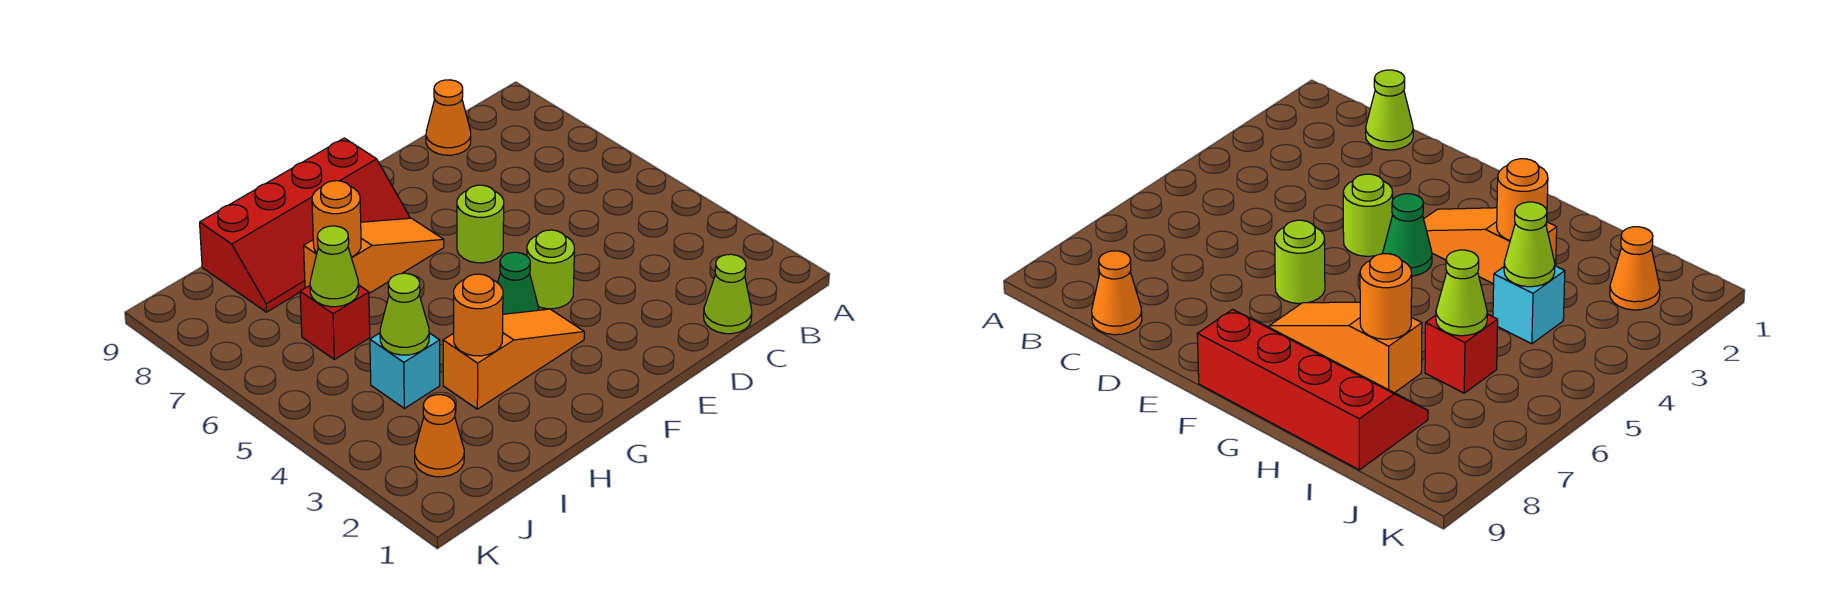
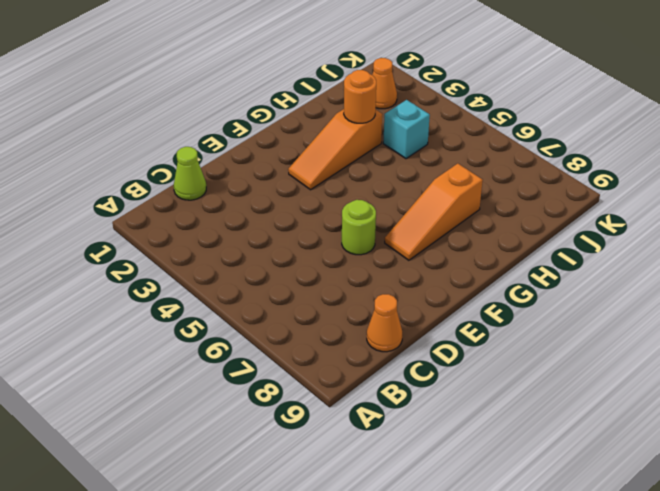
none -> lime round brick E4 level 1
none -> green cone F4 level 1
none -> red slope F8:I9 level 1 top 9

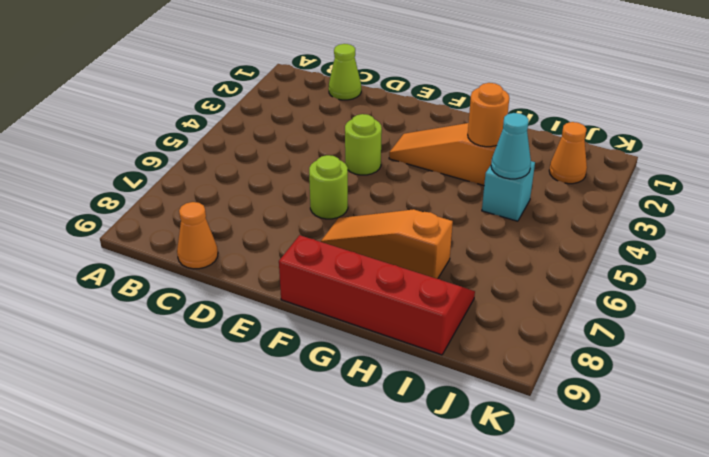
cyan cone I4 level 2 -> lime cone I4 level 2
none -> green cone F4 level 1
none -> red brick I6 level 1
none -> orange round brick H7 level 2

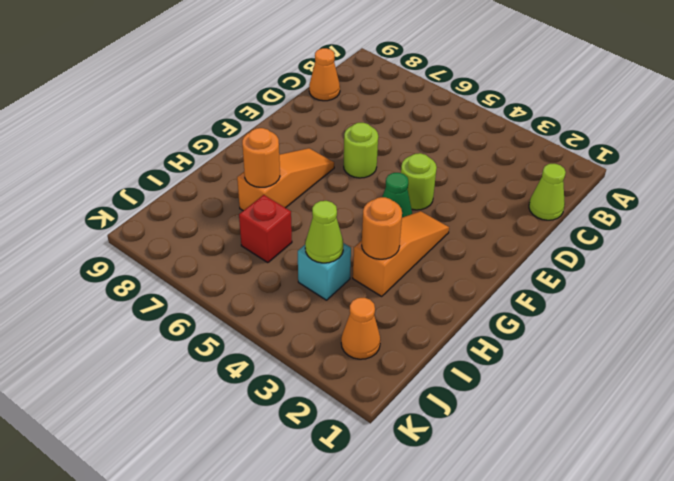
none -> red slope F8:I9 level 1 top 9
none -> lime cone I6 level 2

